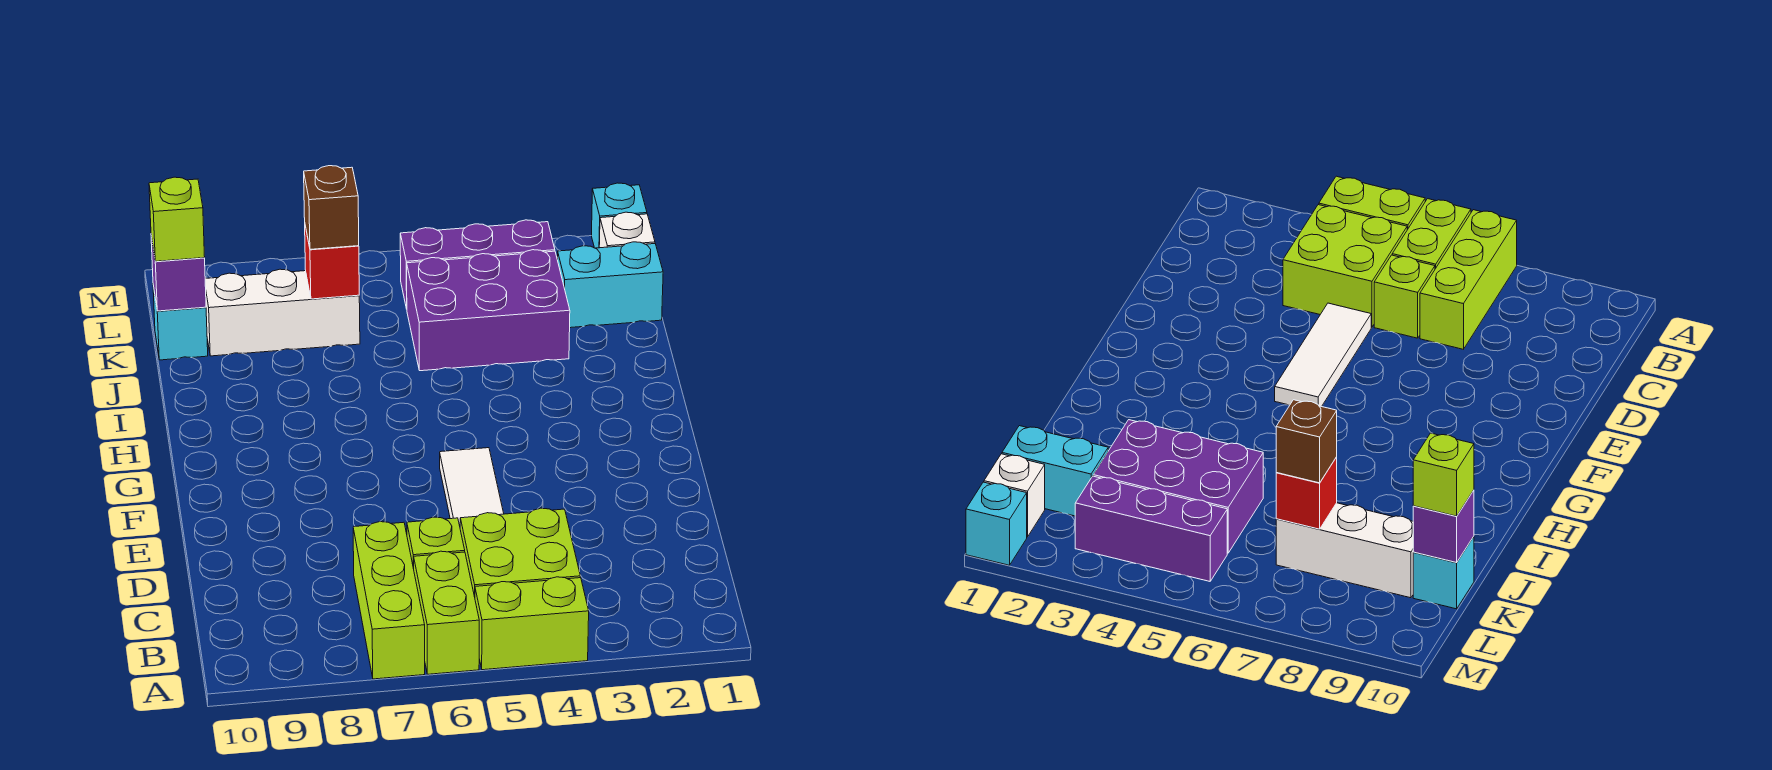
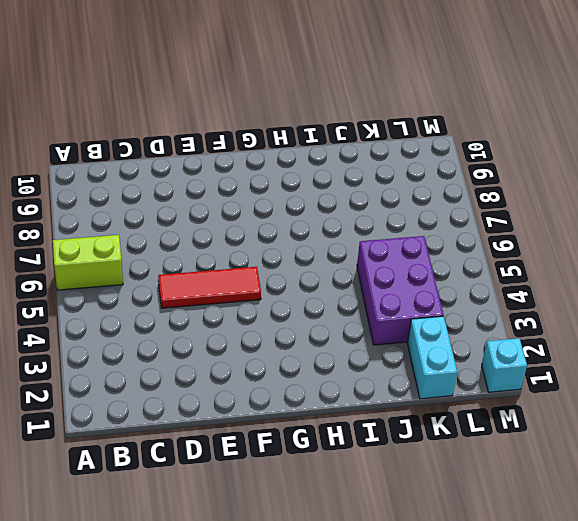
red tile D5:F5 level 1 -> white tile D5:F5 level 1
none -> lime brick A4:A5 level 1
none -> lime brick A7:C7 level 1
none -> lime brick B4:C5 level 1

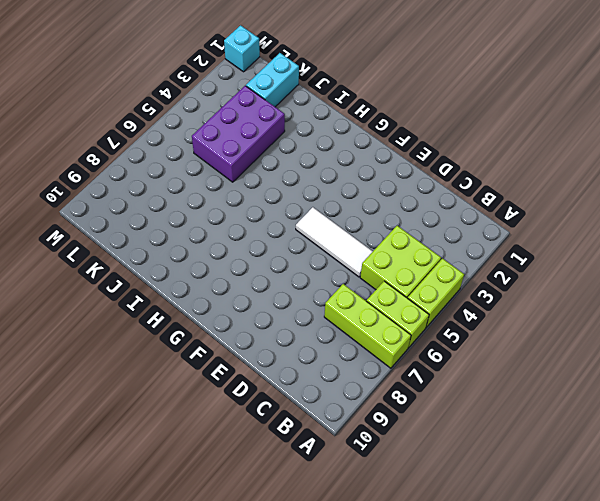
none -> lime brick C6 level 1
none -> white brick K7:K9 level 1
none -> cyan brick K10 level 1

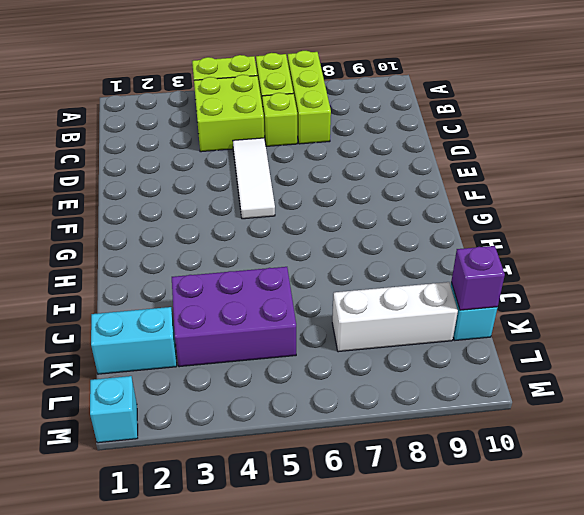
none -> white brick L1 level 1
none -> purple brick L3:L5 level 1
none -> red brick K7 level 2

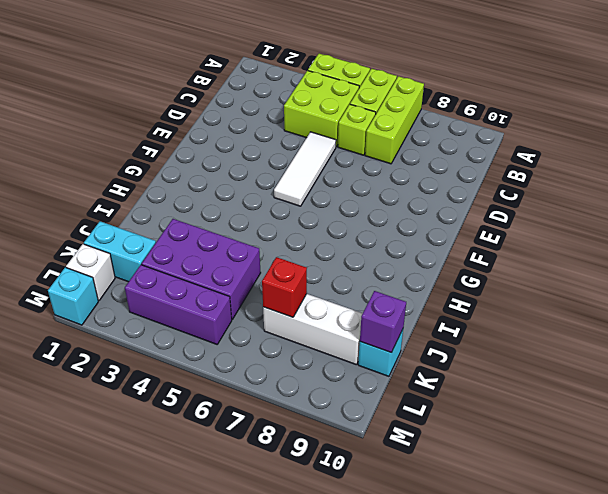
none -> brown brick K7 level 3
none -> lime brick K10 level 3

